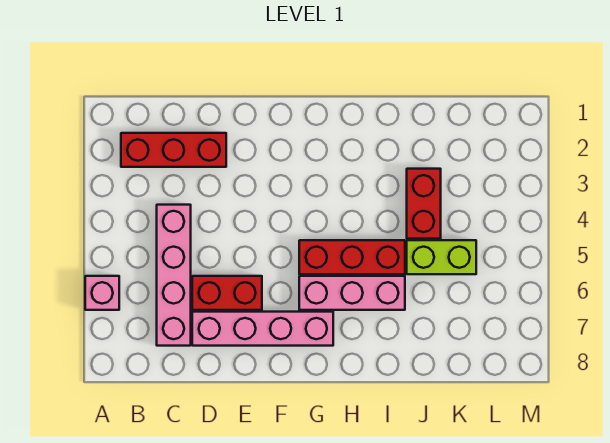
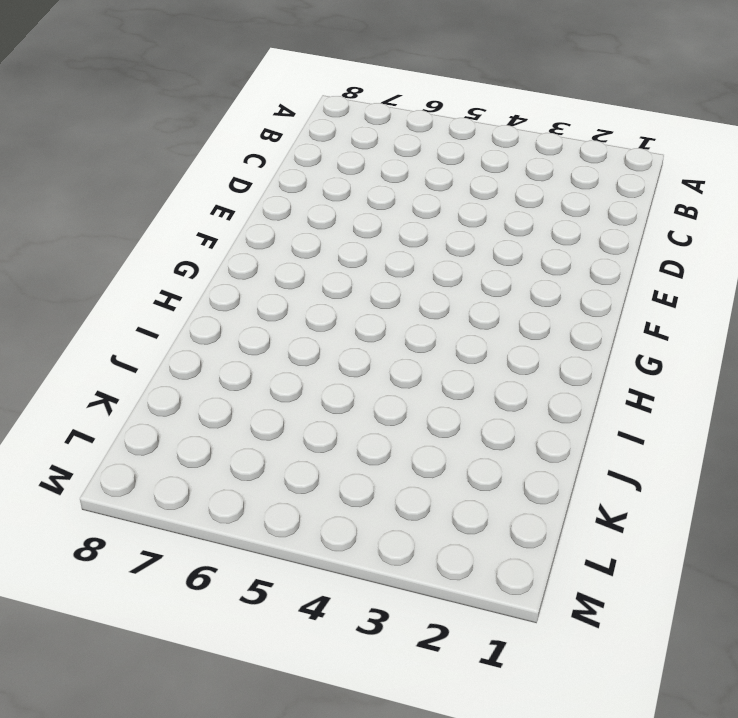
none -> pink brick A6 level 1
none -> red brick B2:D2 level 1

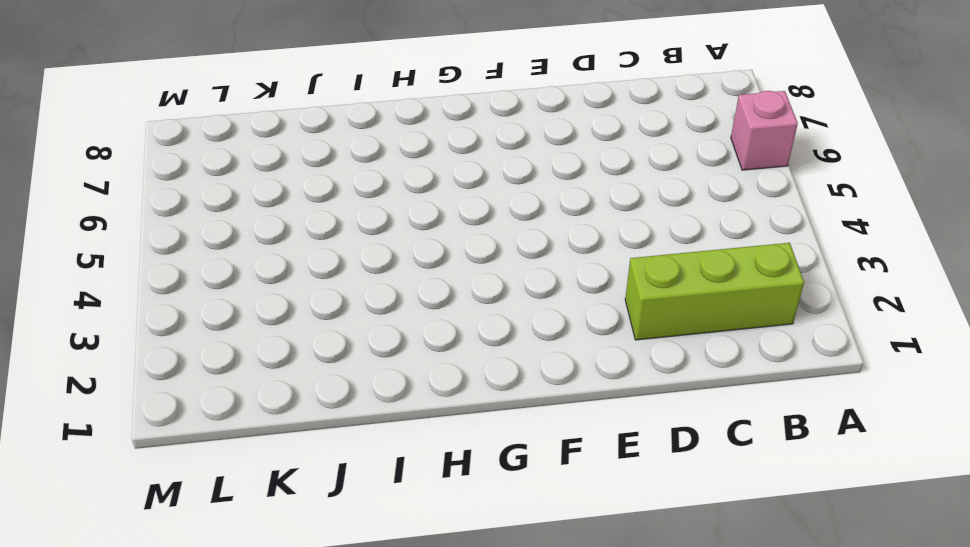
lime brick B2:D2 level 1 -> red brick B2:D2 level 1
none -> pink brick C4:C7 level 1
none -> red brick D6:E6 level 1

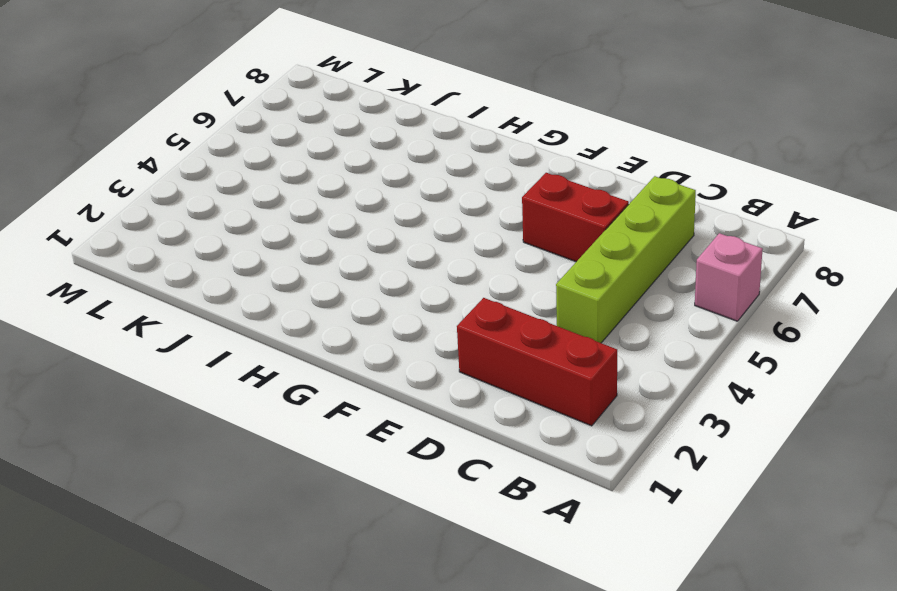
lime brick C4:C7 level 1 -> pink brick C4:C7 level 1
none -> pink brick D7:G7 level 1
none -> red brick G5:I5 level 1

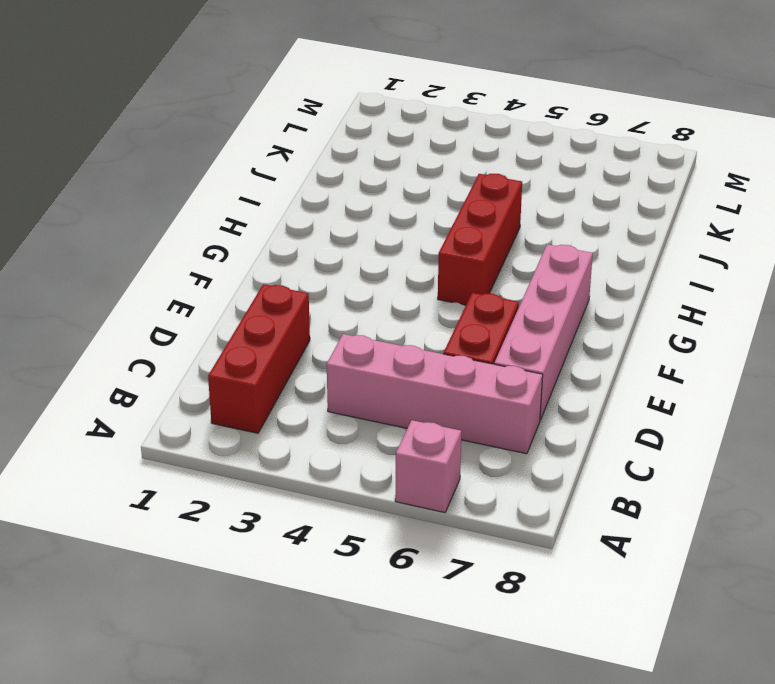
none -> pink brick G6:I6 level 1
none -> red brick J3:J4 level 1

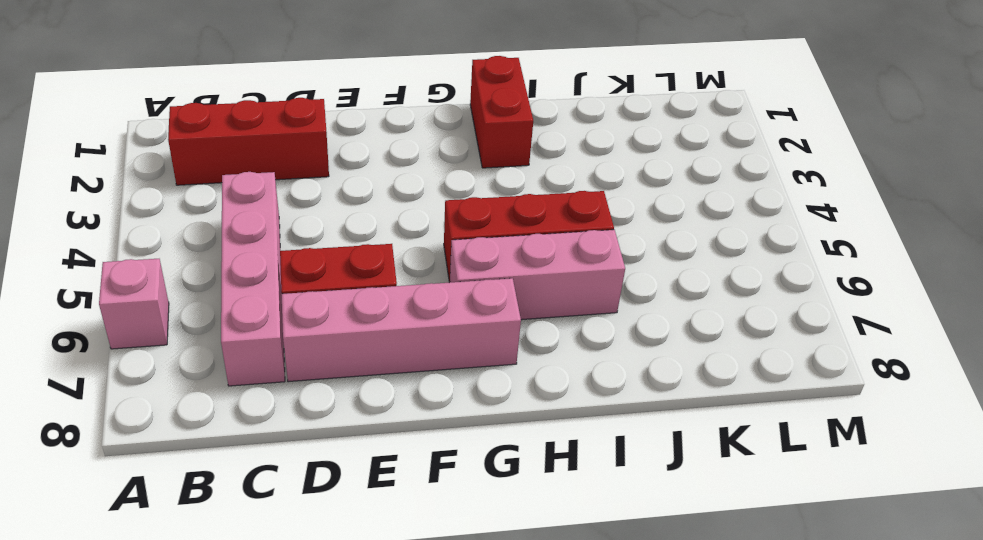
red brick H1:H2 level 1 -> red brick J3:J4 level 1
none -> lime brick J5:K5 level 1

